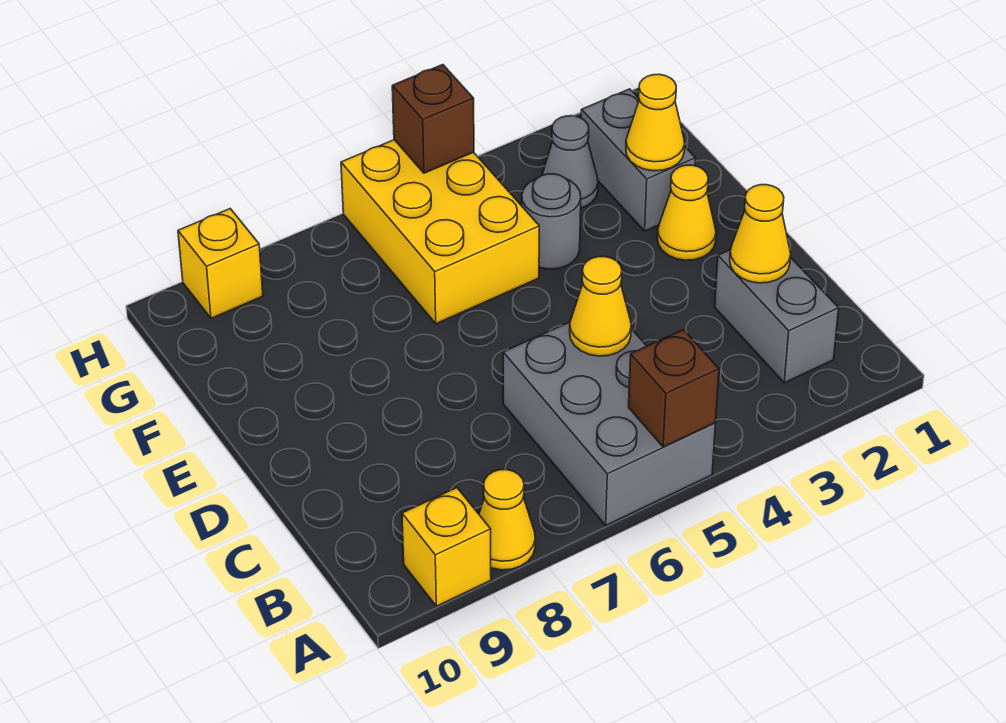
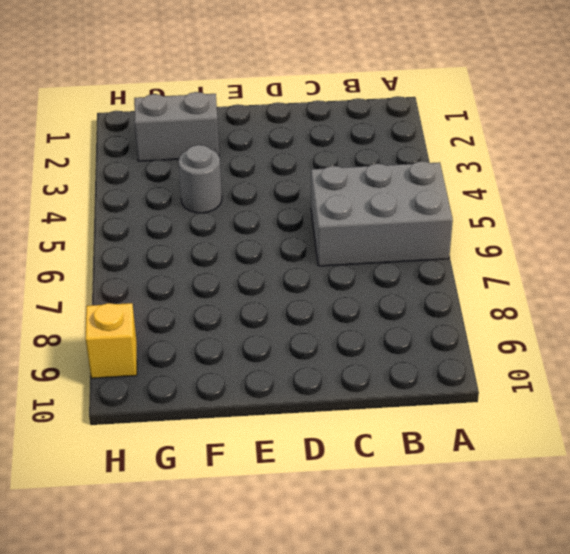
none -> yellow cone A8 level 1
none -> yellow brick A9 level 1
none -> grey brick B2:C2 level 1

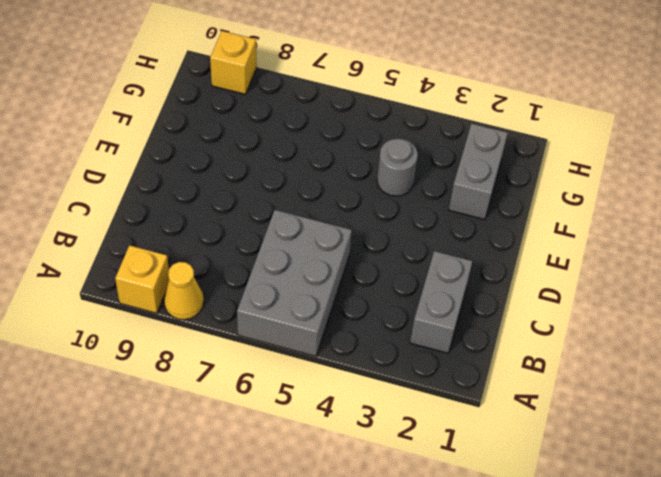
none -> yellow cone E2 level 1
none -> yellow brick F5:H6 level 1
none -> grey cone G3 level 1

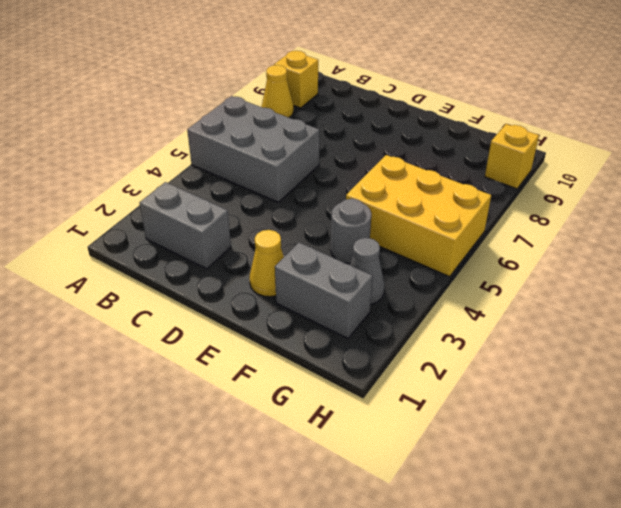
none -> brown brick A5 level 2
none -> yellow cone C2 level 2
none -> yellow cone C5 level 2

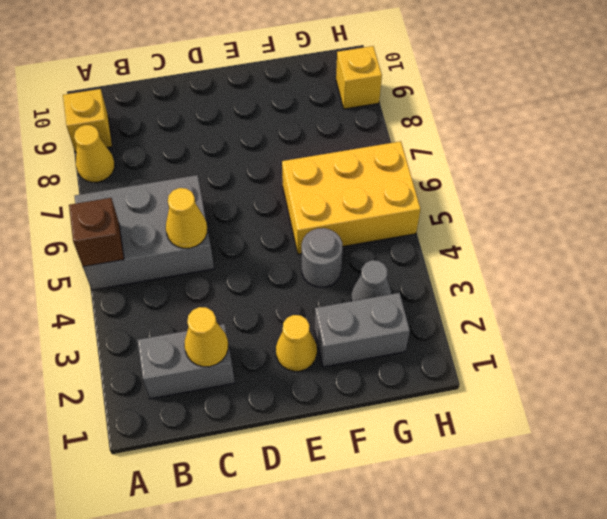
none -> yellow cone F2 level 2
none -> brown brick H5 level 2

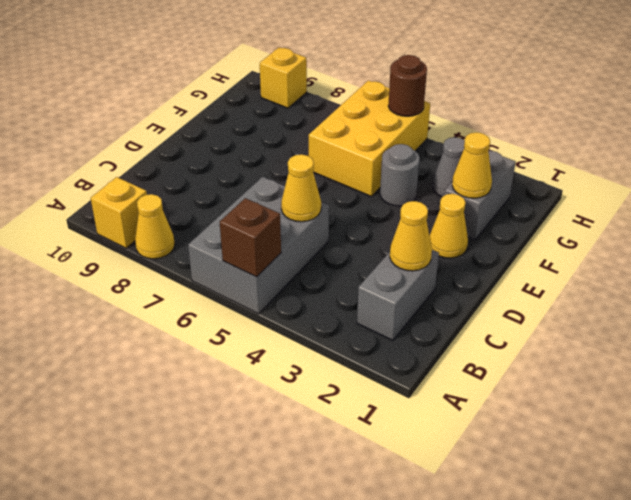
brown round brick H5 level 2 -> brown brick H5 level 2

